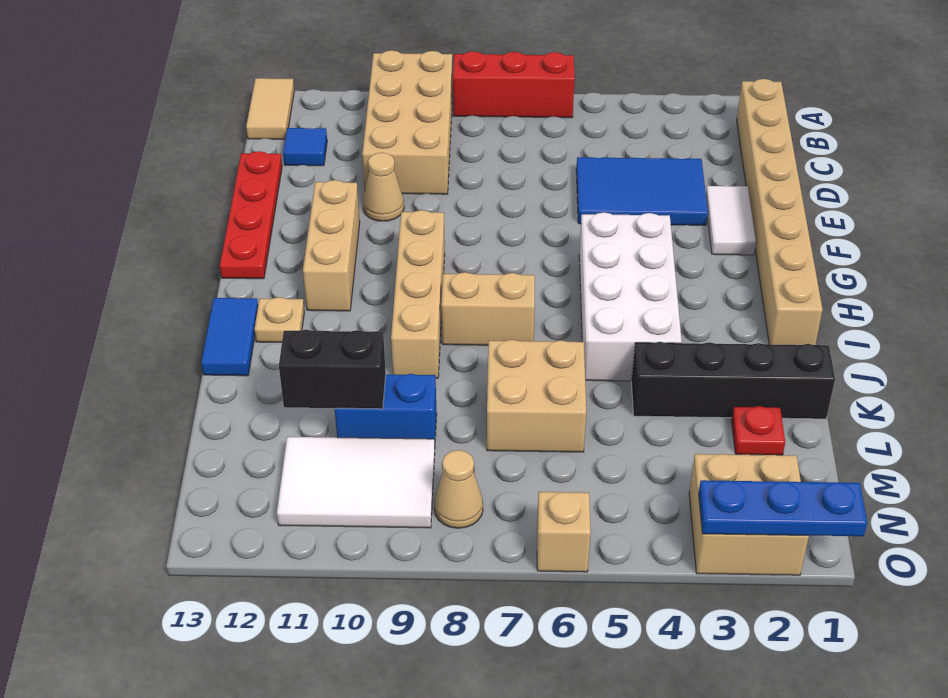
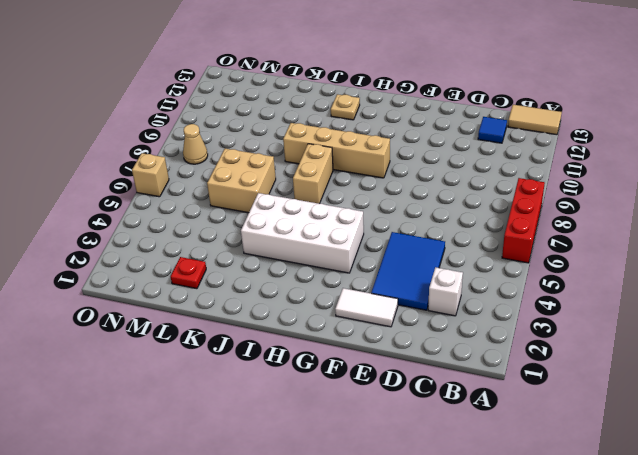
white brick C3 level 1 -> none
none -> tan brick A9:D10 level 1
none -> tan brick B1:I1 level 1
none -> red plate D13:G13 level 1

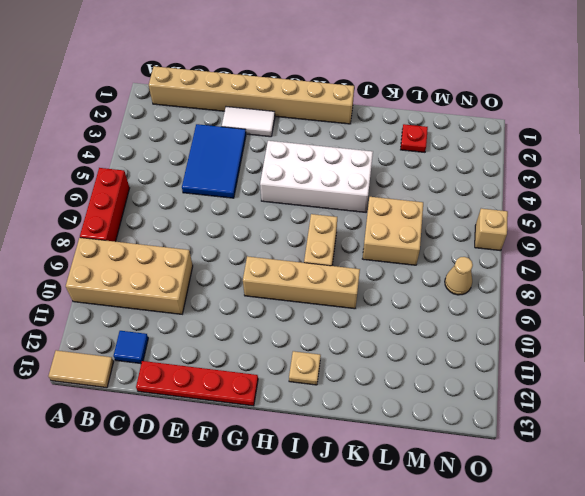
none -> tan cone E10 level 1
none -> tan brick F11:H11 level 1
none -> blue tile I13:J13 level 1

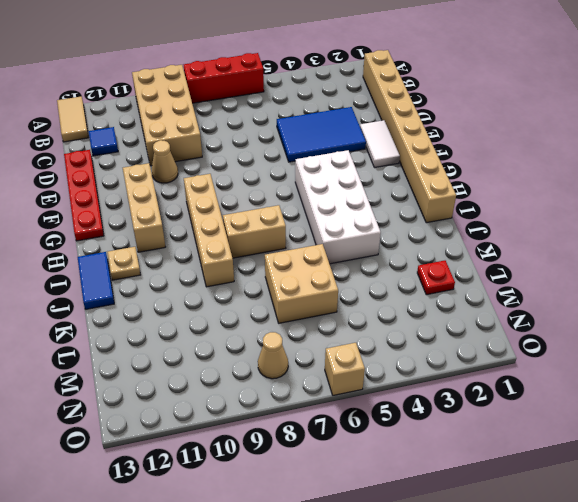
none -> black brick K1:K4 level 1
none -> blue brick L9:L10 level 1
none -> white tile M9:N11 level 1

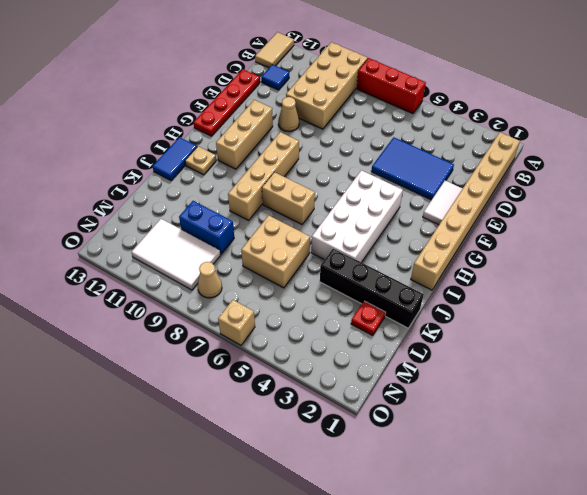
none -> tan brick N2:O3 level 1
none -> black brick L10:L11 level 2
none -> blue plate O1:O3 level 2

